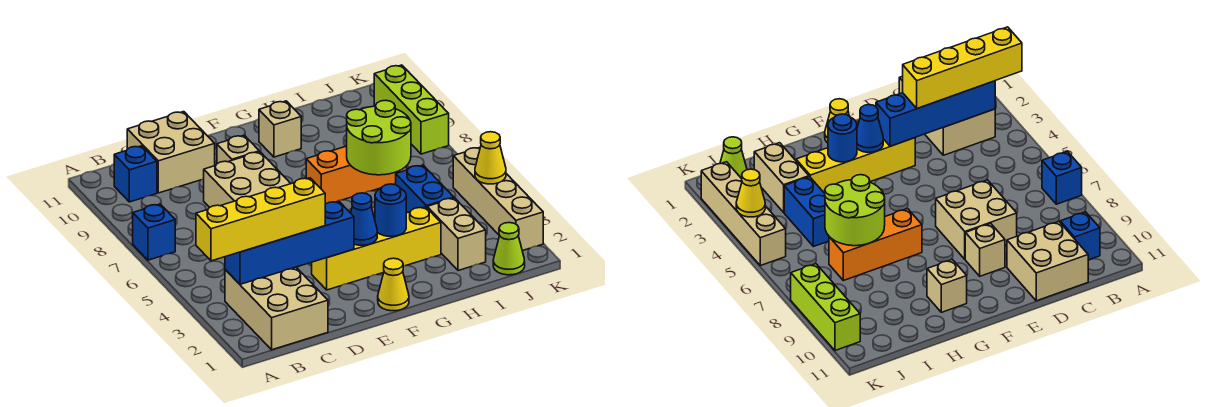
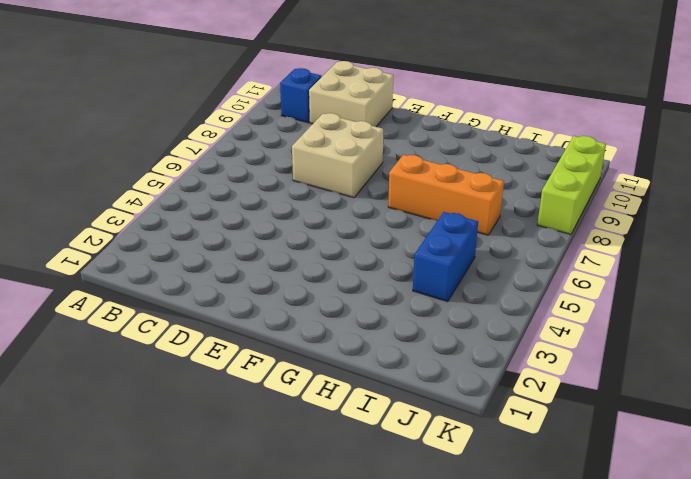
none -> blue brick A7 level 1
none -> tan brick B1:C3 level 1
none -> yellow brick E3:H3 level 1

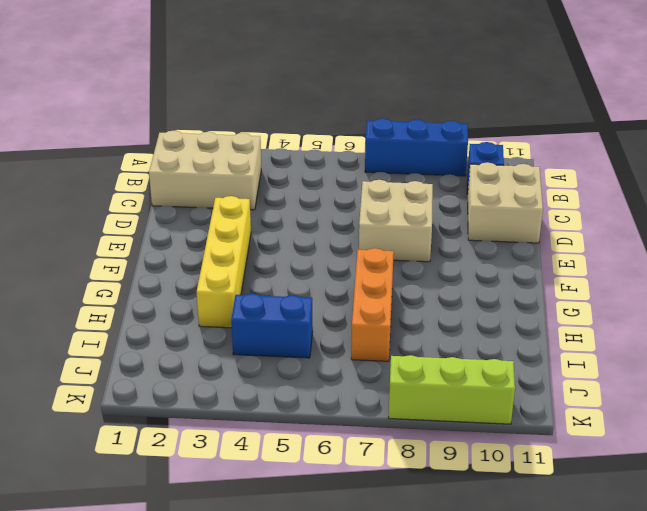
blue brick A7:A9 level 1 -> blue brick A7 level 1
none -> tan brick E9 level 1
none -> yellow cone F1 level 1
none -> tan brick G10 level 1

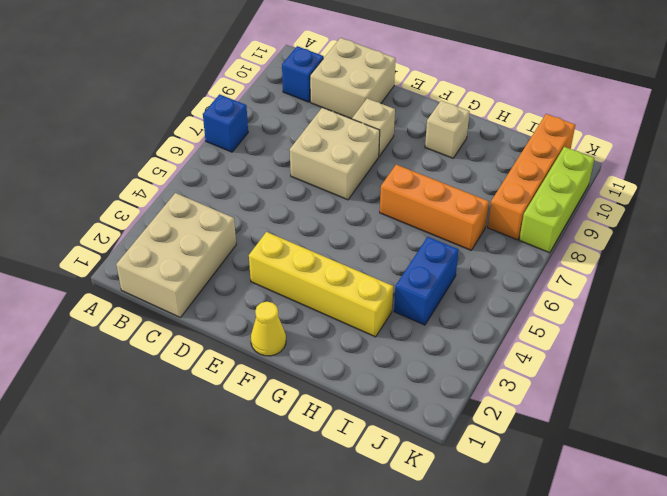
orange brick J8:J11 level 1 -> none
none -> tan brick I2:I3 level 1
none -> lime cone J1 level 1
none -> tan brick K2:K5 level 1

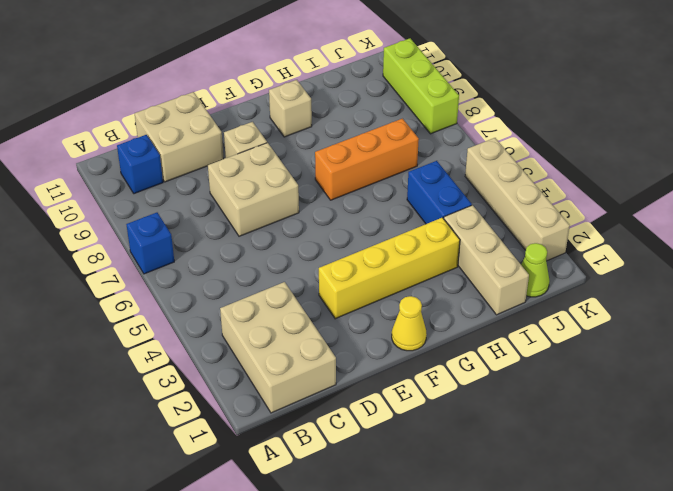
tan brick I1:I3 level 1 -> tan brick I2:I3 level 1
none -> blue brick B3:E3 level 2
none -> blue cone F3 level 2
none -> blue round brick G3 level 2

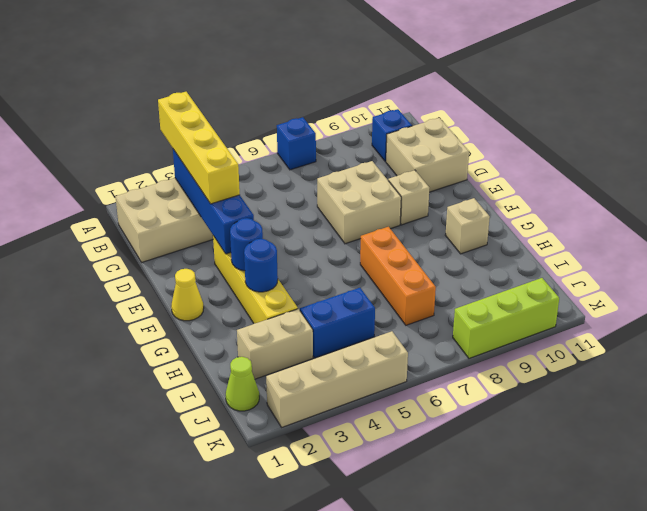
blue round brick F3 level 2 -> blue cone F3 level 2
none -> lime round brick H6:I7 level 2
none -> yellow cone K4 level 2

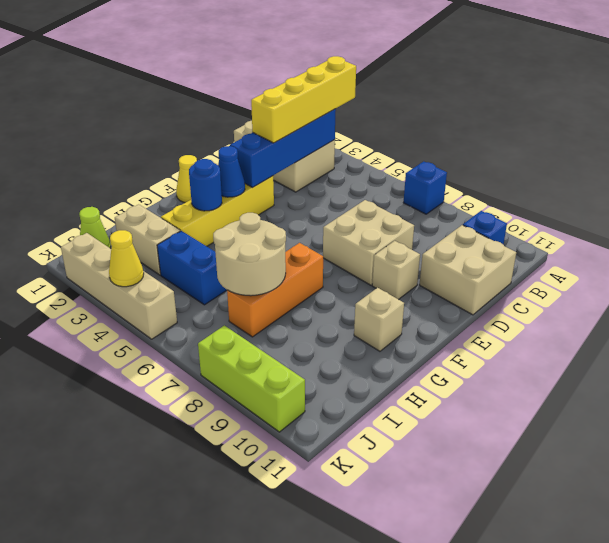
tan round brick H6:I7 level 2 -> lime round brick H6:I7 level 2

